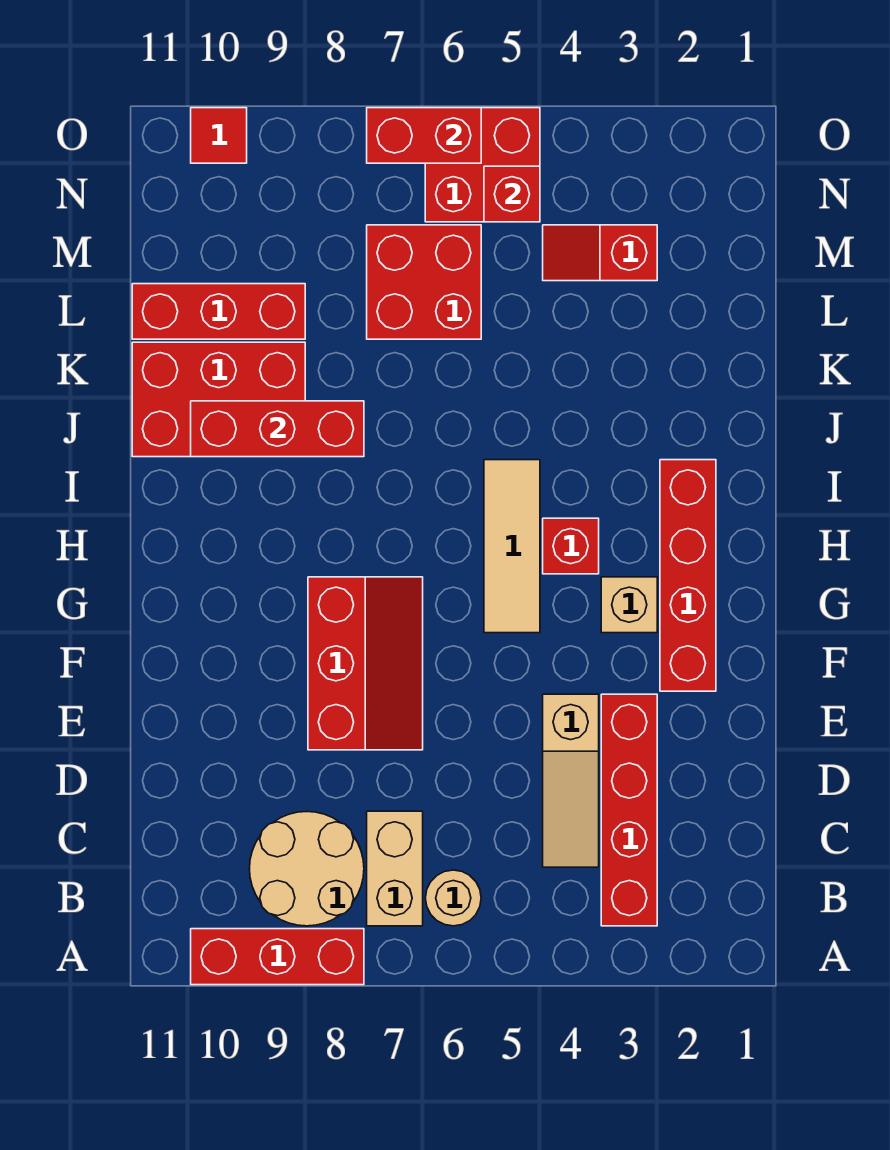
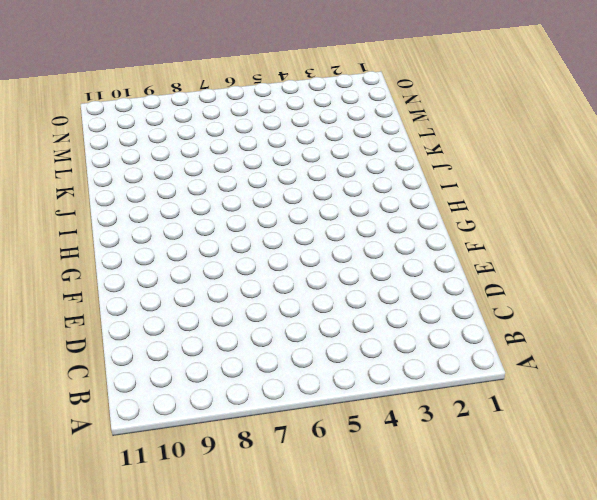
none -> red brick A8:A10 level 1
none -> red brick B3:E3 level 1
none -> tan round brick B6 level 1

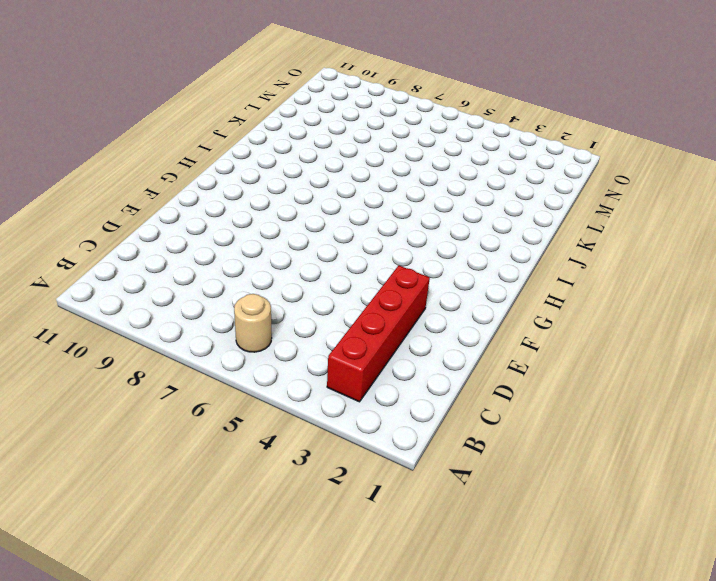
none -> red brick A8:A10 level 1
none -> tan brick B7:C7 level 1
none -> tan round brick B8:C9 level 1

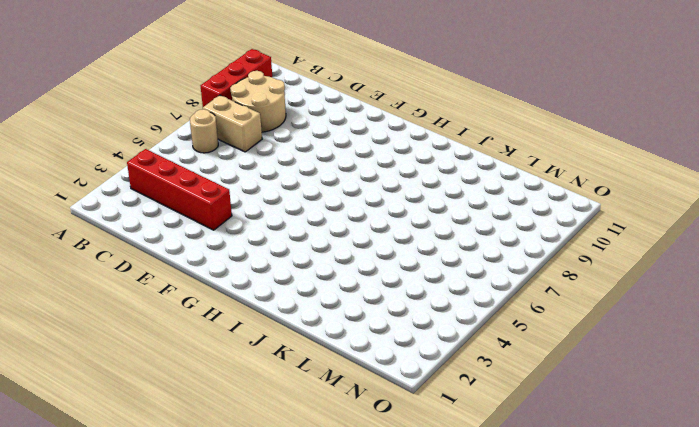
none -> tan slope C4:E4 level 1 top E
none -> red slope E7:G8 level 1 top 8
none -> red brick F2:I2 level 1

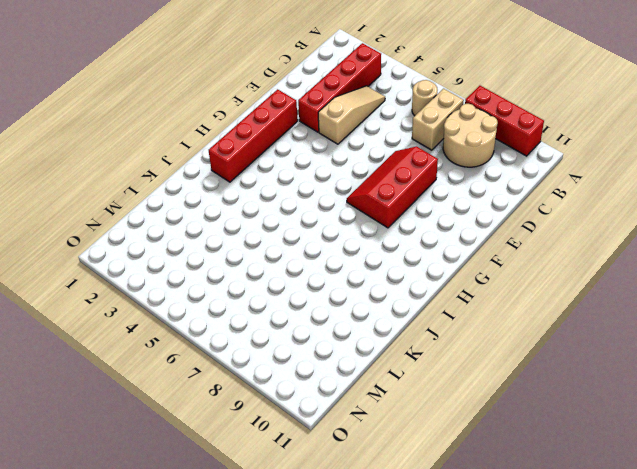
none -> tan brick G3 level 1
none -> tan tile G5:I5 level 1
none -> red brick H4 level 1

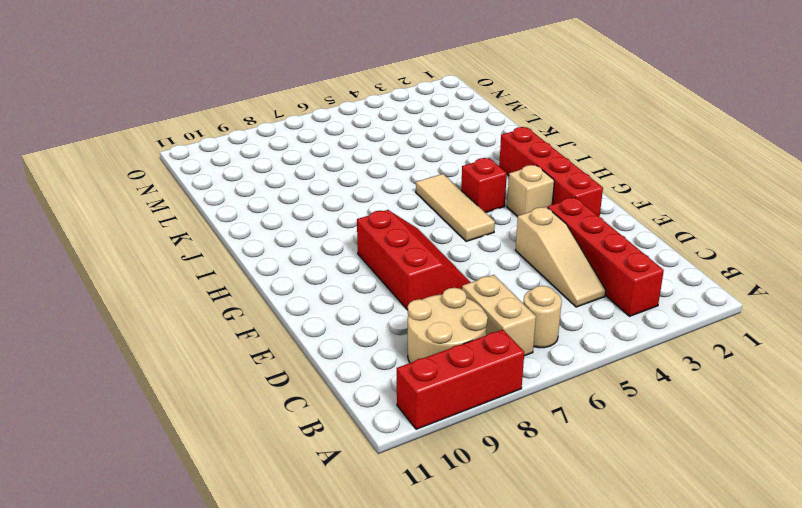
none -> red brick J9:K11 level 1
none -> red brick L6:M7 level 1
none -> red brick L9:L11 level 1

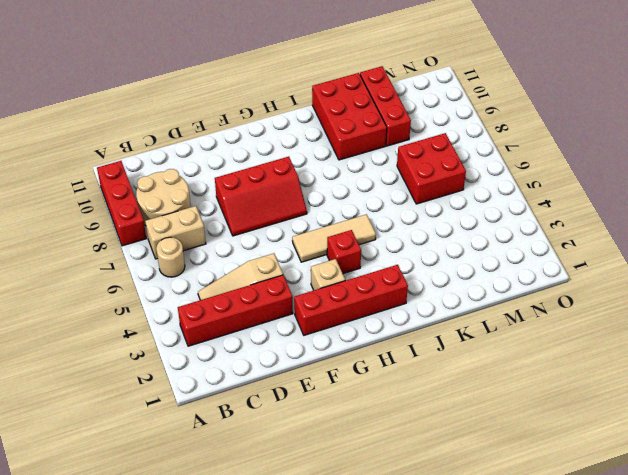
none -> red slope M3:M4 level 1 top 3
none -> red brick N5:O6 level 1
none -> red tile O10 level 1

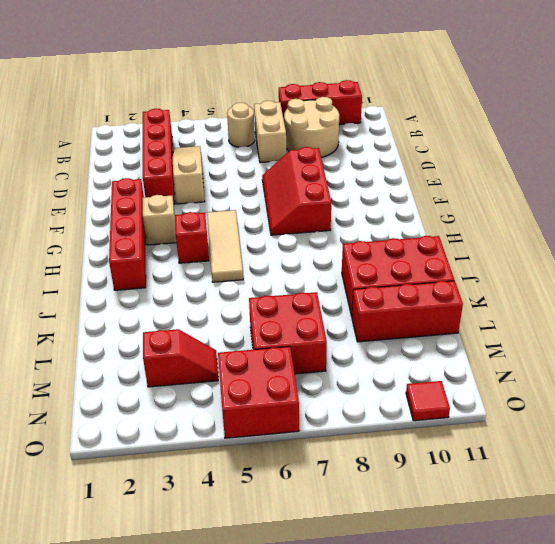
none -> red brick J8:J10 level 2
none -> red brick N5 level 2
none -> red brick O6:O7 level 2

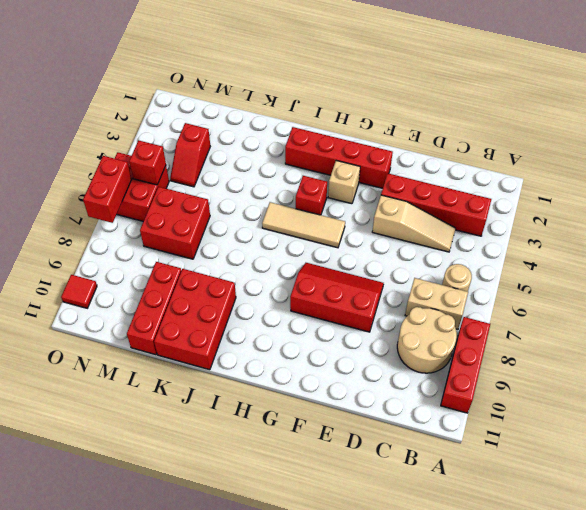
none -> red brick J8:J10 level 2

